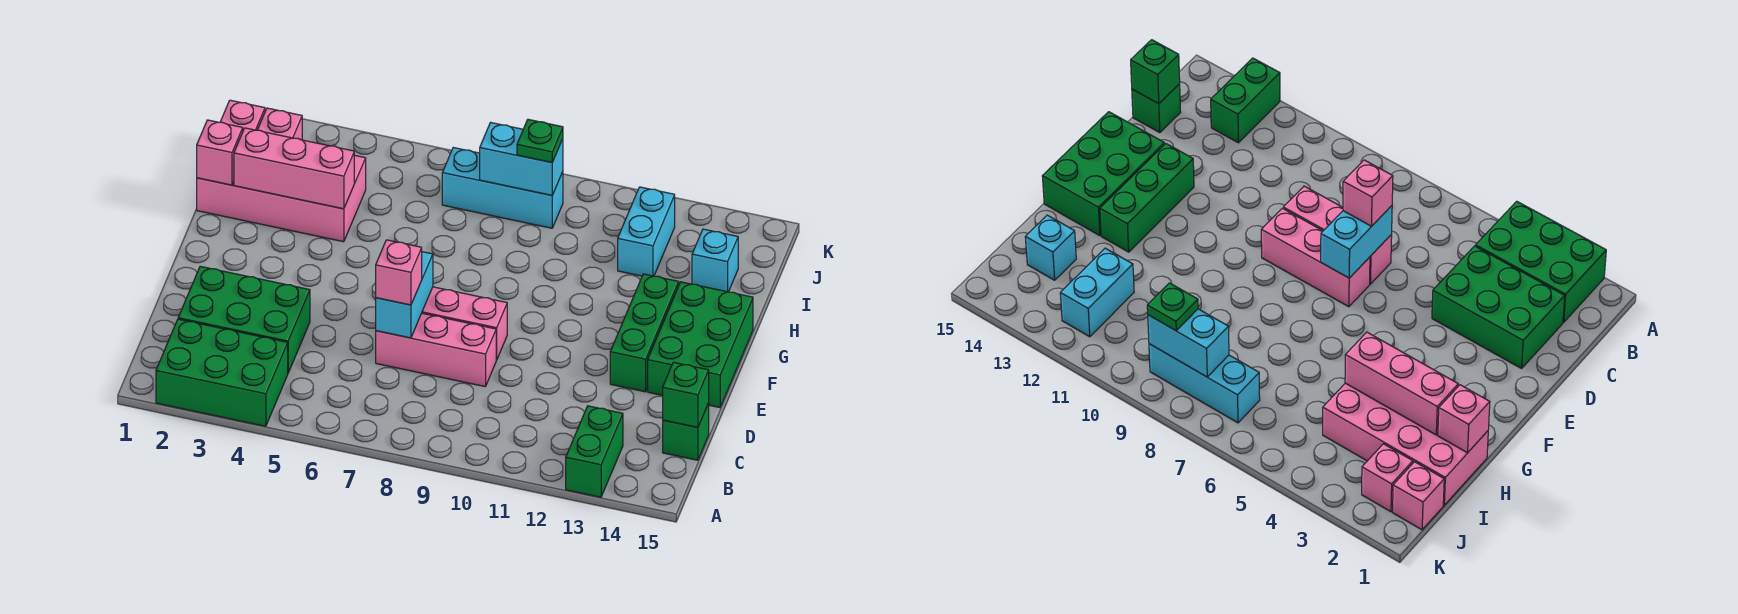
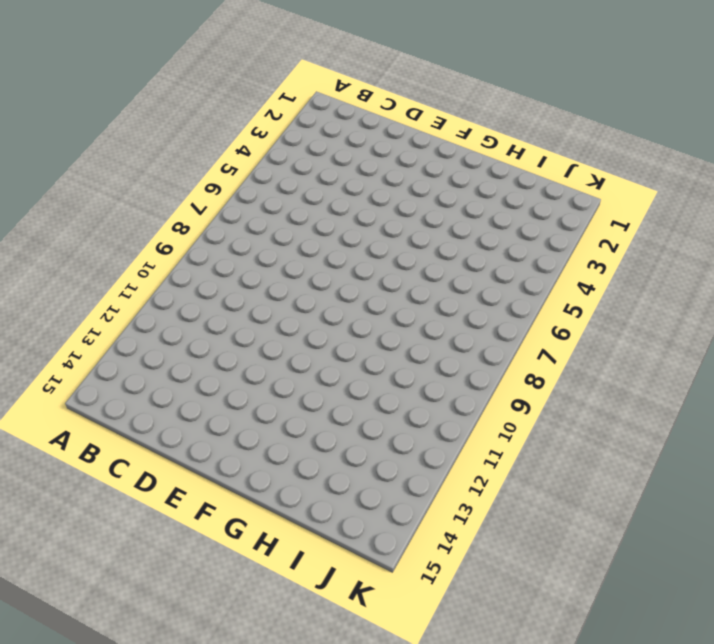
none -> green brick A2:B4 level 1
none -> green brick A13:B13 level 1
none -> green brick C2:D4 level 1

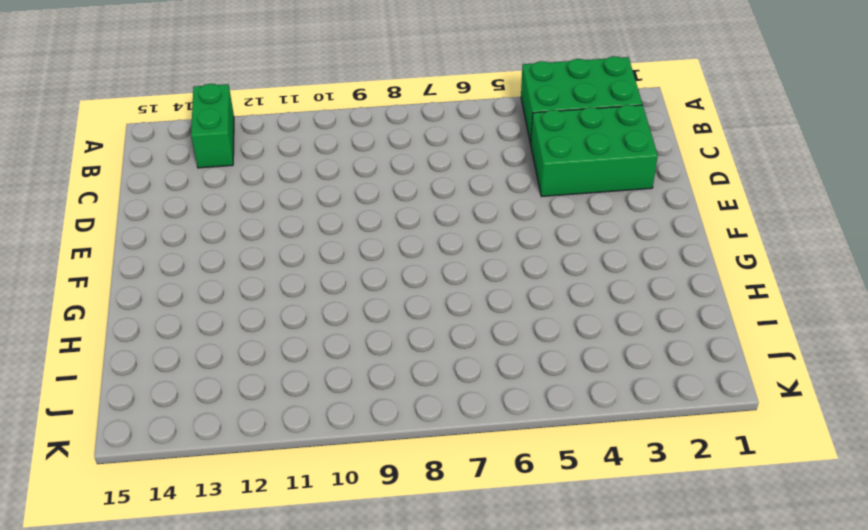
none -> green brick C15 level 1
none -> pink brick D7:D9 level 1
none -> pink brick E7:E9 level 1

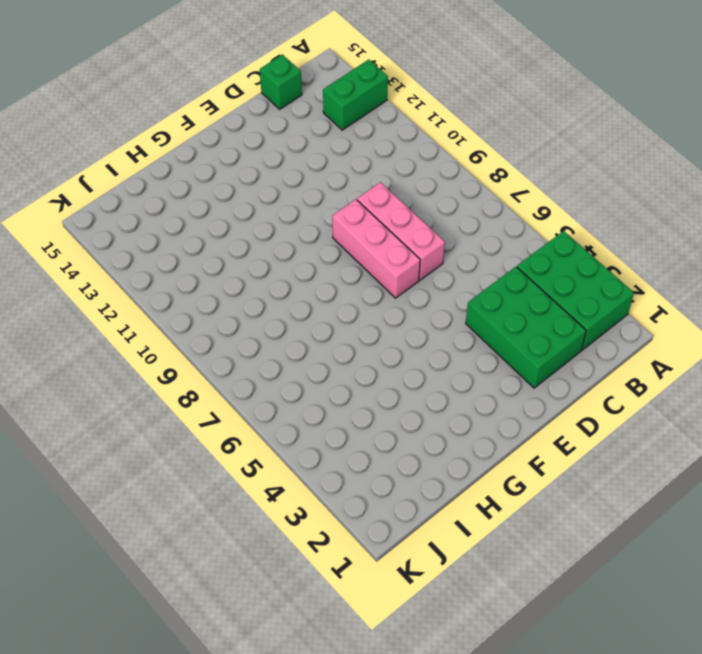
none -> green brick E13:G13 level 1
none -> green brick E14:G15 level 1
none -> pink brick H1:I4 level 1

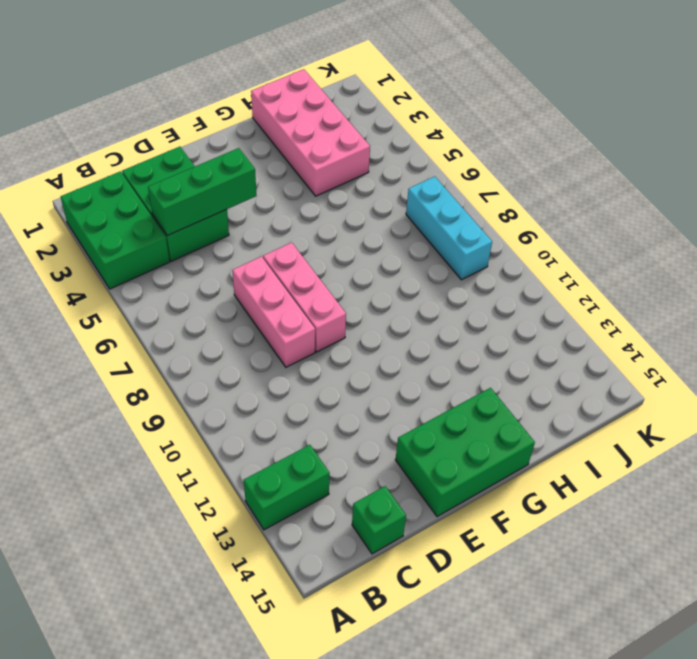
green brick C4:E4 level 2 -> green brick E13:G13 level 1
none -> cyan brick I12:J12 level 1
none -> cyan brick I14 level 1
none -> pink brick J1 level 1

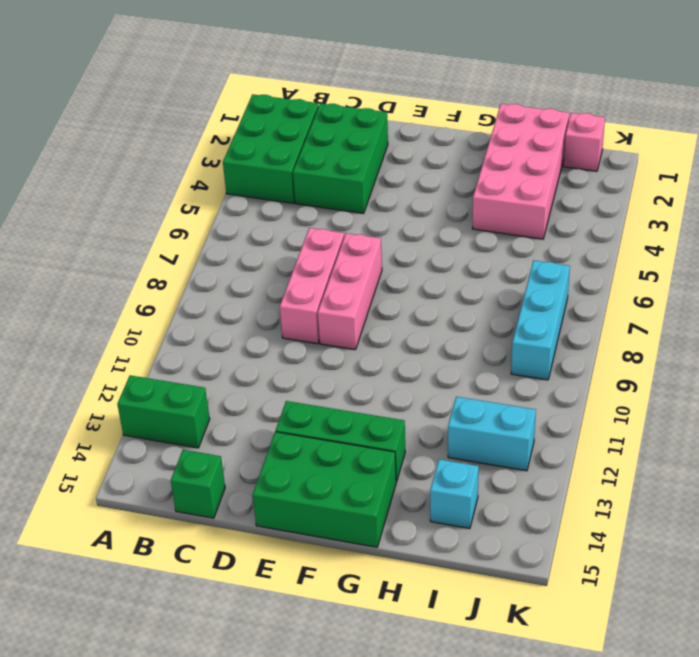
none -> pink brick J2 level 1
none -> green brick C15 level 2
none -> cyan brick D7:E7 level 2

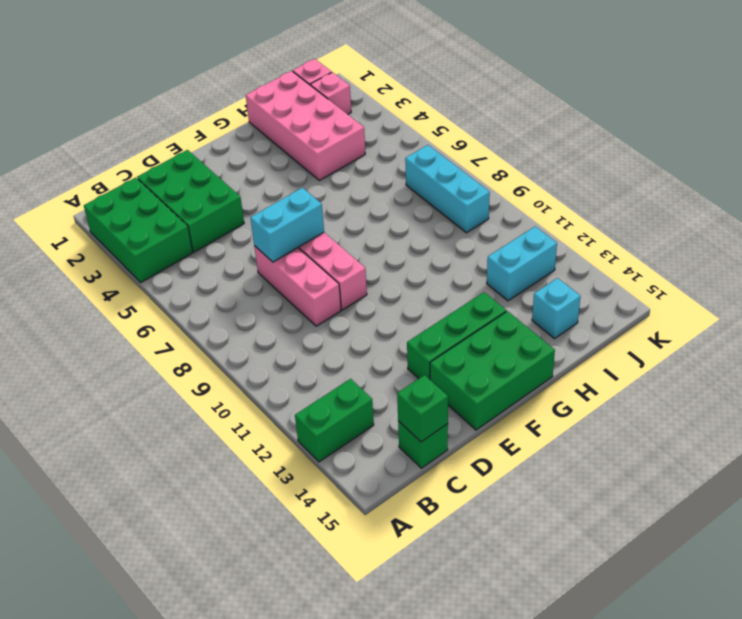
none -> pink brick H1 level 2
none -> pink brick H2:H4 level 2
none -> cyan brick J8:J9 level 2

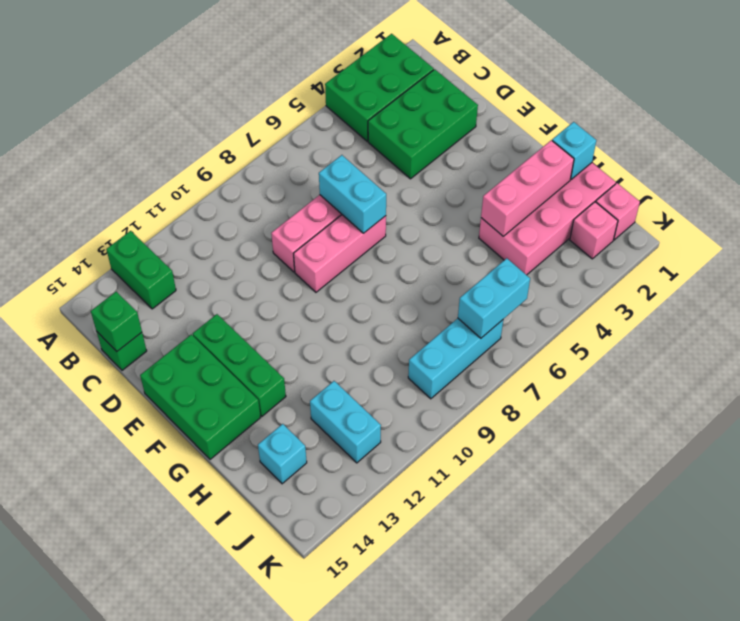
cyan brick H1 level 2 -> pink brick H1 level 2
cyan brick J6:J7 level 2 -> cyan brick J8:J9 level 2
none -> pink brick D7 level 3
none -> green plate J9 level 3

